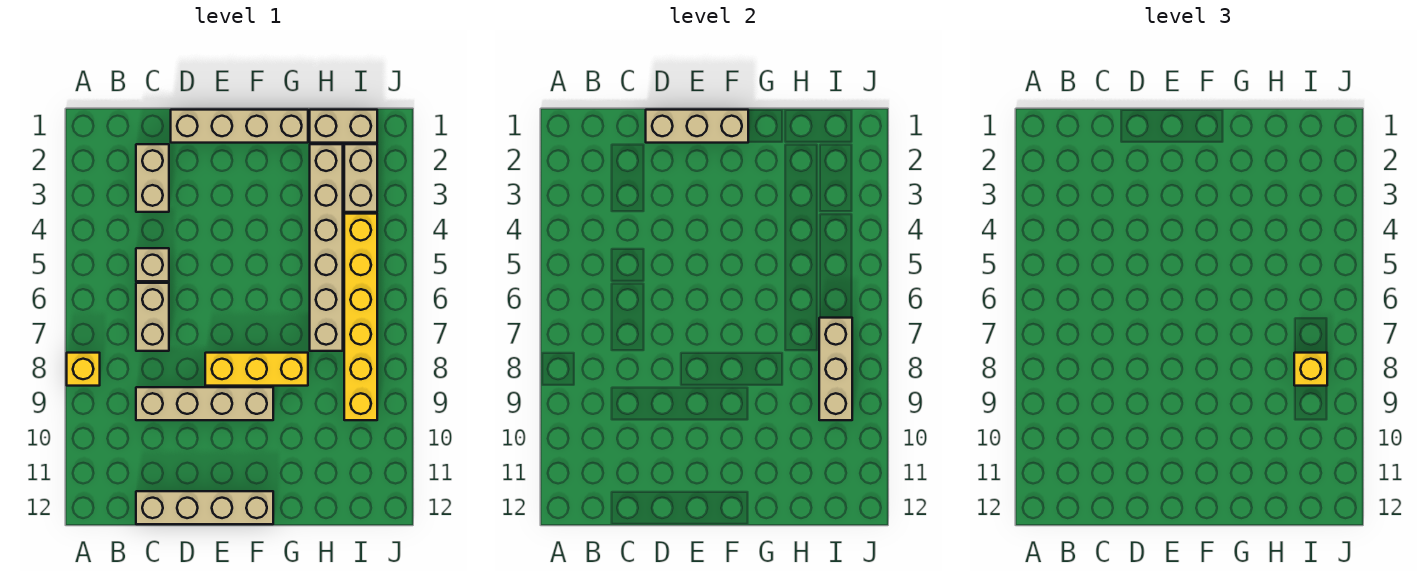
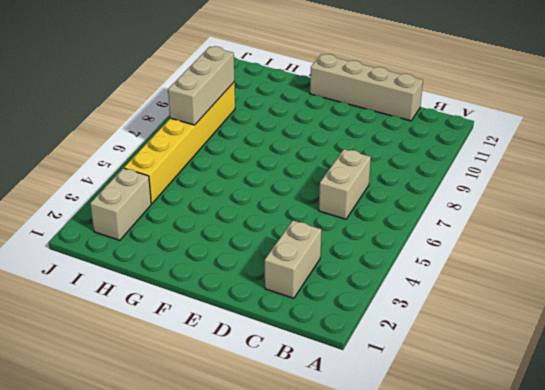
none -> yellow brick A8 level 1
none -> tan brick C5 level 1
none -> tan brick C9:F9 level 1

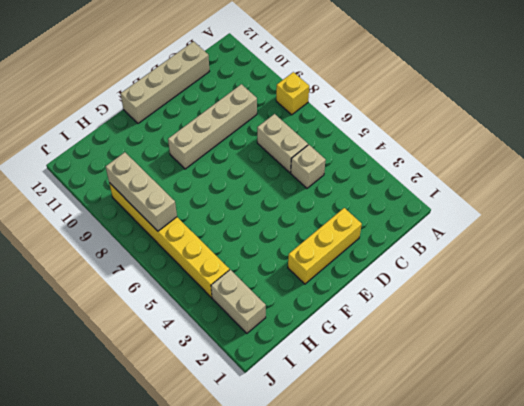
yellow brick D2:F2 level 1 -> yellow brick E8:G8 level 1
none -> tan brick C2:C3 level 1
none -> tan brick D1:G1 level 1
none -> tan brick H1:I1 level 1

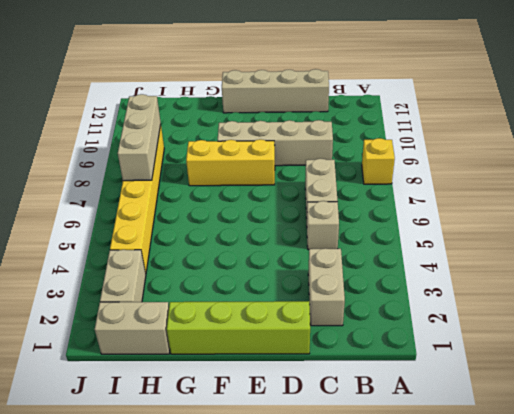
lime brick D1:G1 level 1 -> tan brick D1:G1 level 1
none -> tan brick H2:H7 level 1
none -> tan brick D1:F1 level 2
none -> yellow brick I8 level 3

